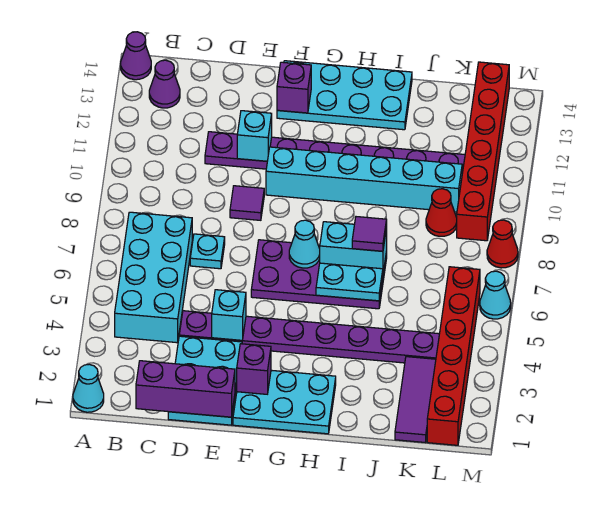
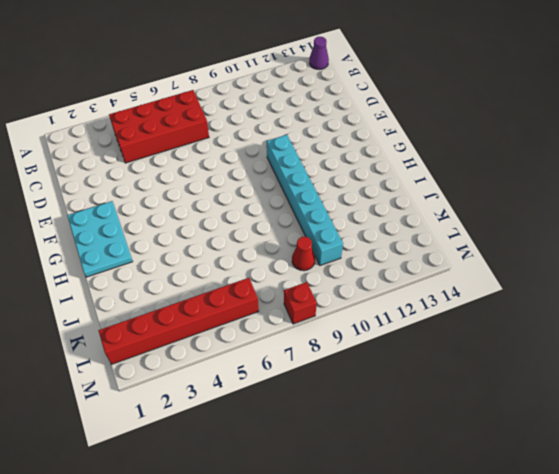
red brick B4:C7 level 1 -> cyan brick B4:C7 level 1
red brick M8 level 1 -> red cone M8 level 1
none -> cyan cone A1 level 1
none -> purple cone B13 level 1
none -> cyan plate D1:E3 level 1

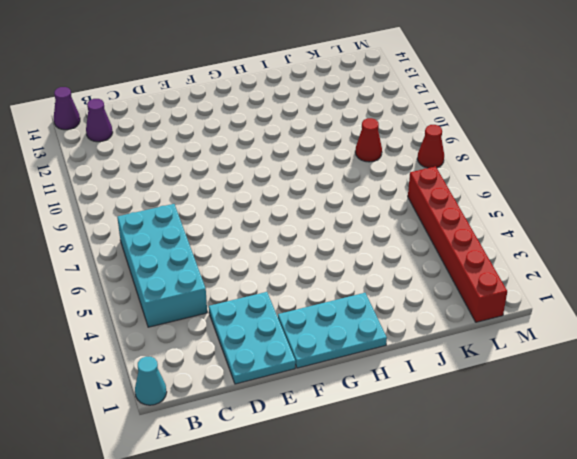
none -> purple plate D4:K4 level 1
none -> cyan plate D7 level 1
none -> purple plate D11:K11 level 1

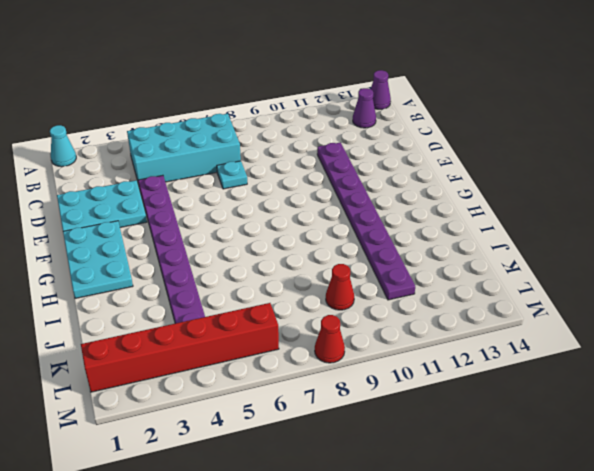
none -> purple tile E9 level 1
none -> purple plate F6:I7 level 1
none -> cyan brick F10:K10 level 1

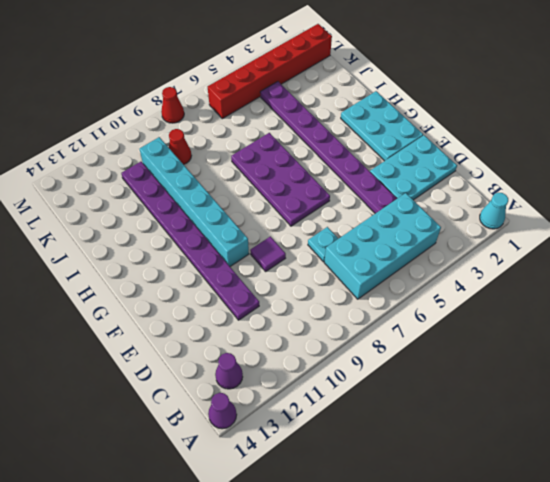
none -> cyan plate F13:I14 level 1
none -> purple tile K1:K3 level 1
none -> red brick L9:L14 level 1

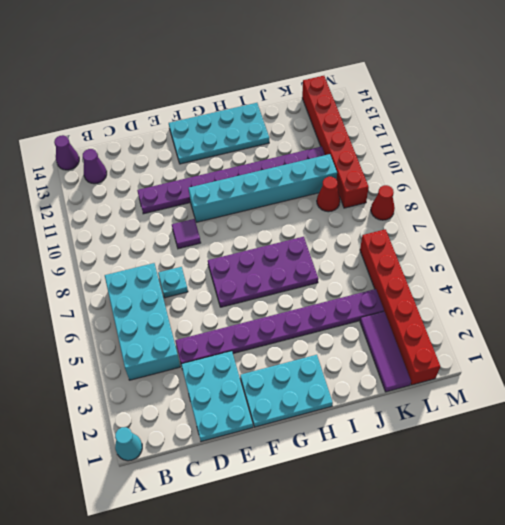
none -> cyan cone M6 level 1
none -> purple brick C1:E1 level 2
none -> cyan brick E4 level 2

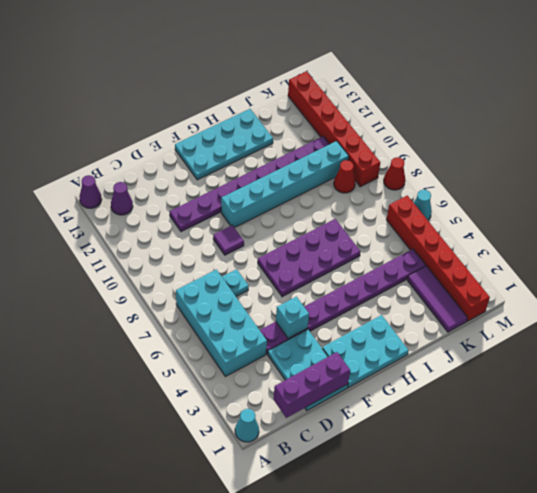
none -> cyan brick E11 level 2
none -> purple brick F2 level 2
none -> purple brick F13 level 2

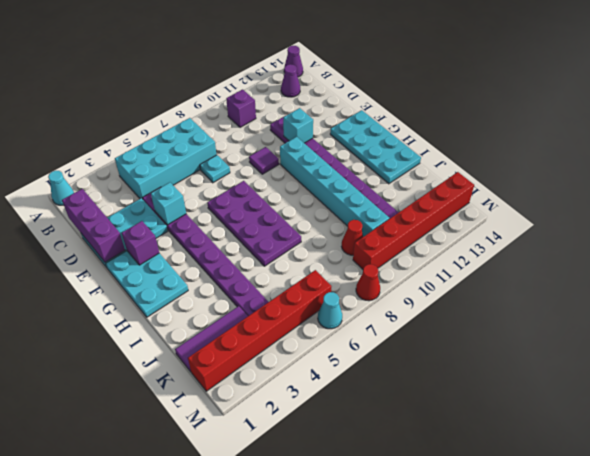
purple brick B10 level 1 -> purple brick F13 level 2
none -> cyan cone G7 level 2
none -> cyan plate H6:I6 level 2
none -> cyan brick H7:I7 level 2

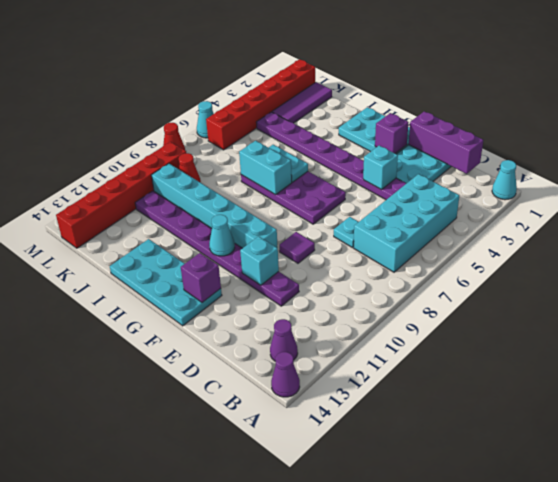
cyan cone G11 level 2 -> cyan cone G7 level 2
none -> purple tile I7 level 3

